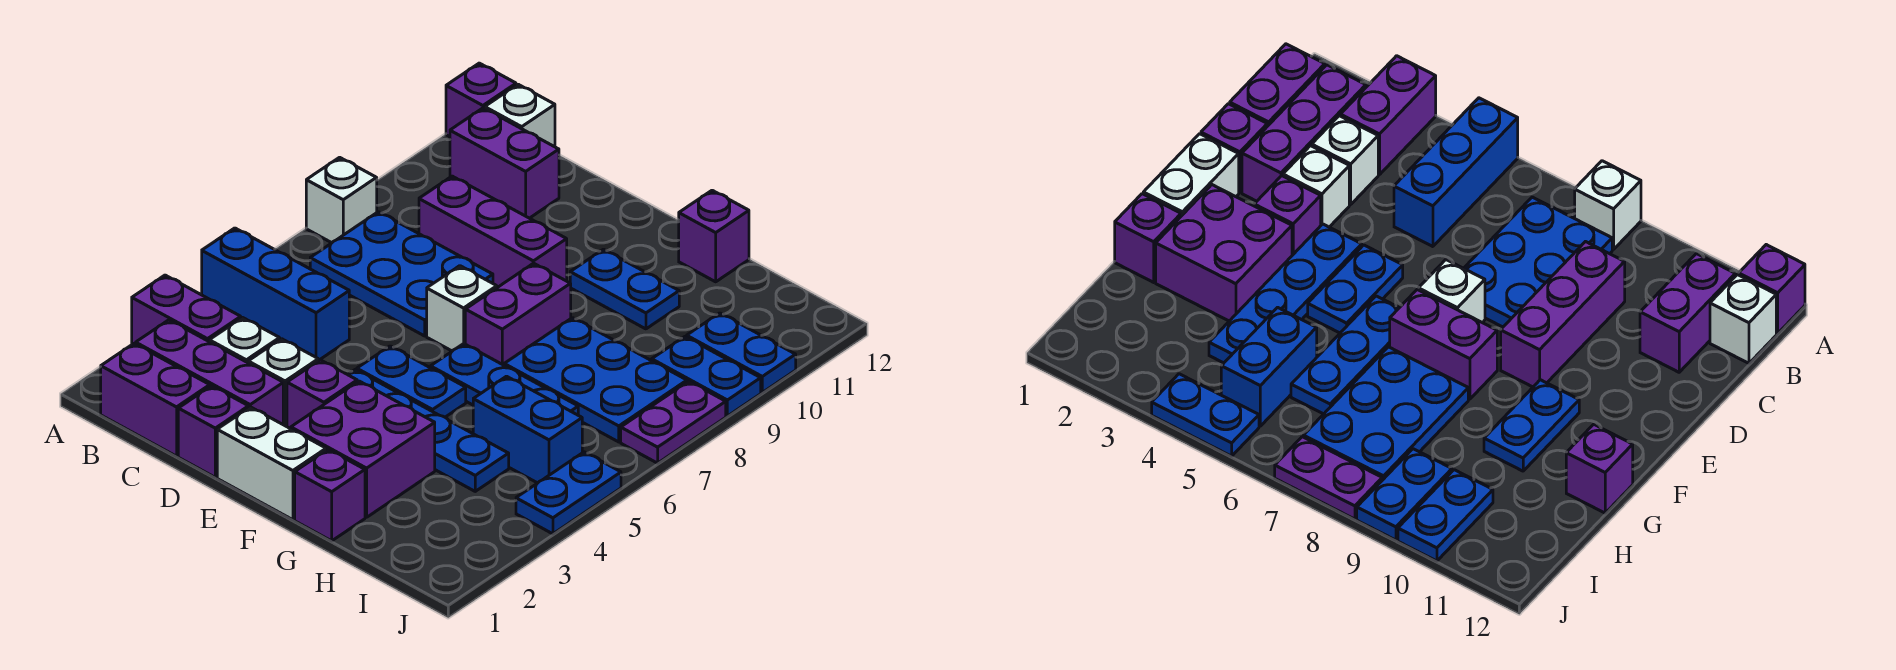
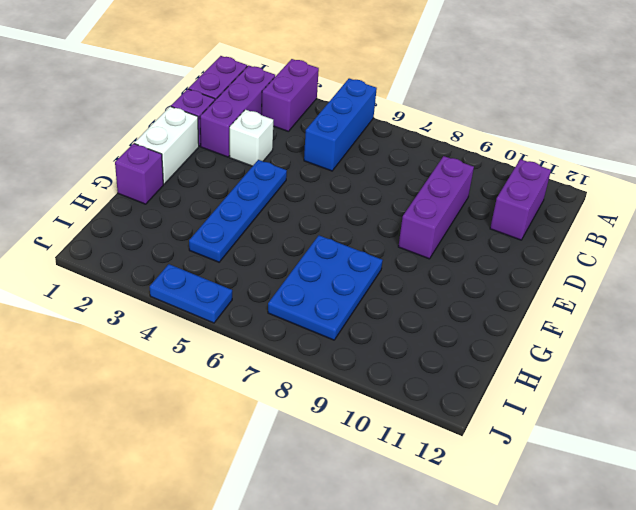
none -> white brick A8 level 1
none -> purple brick A12 level 1
none -> blue plate B7:D8 level 1
none -> white brick B12 level 1

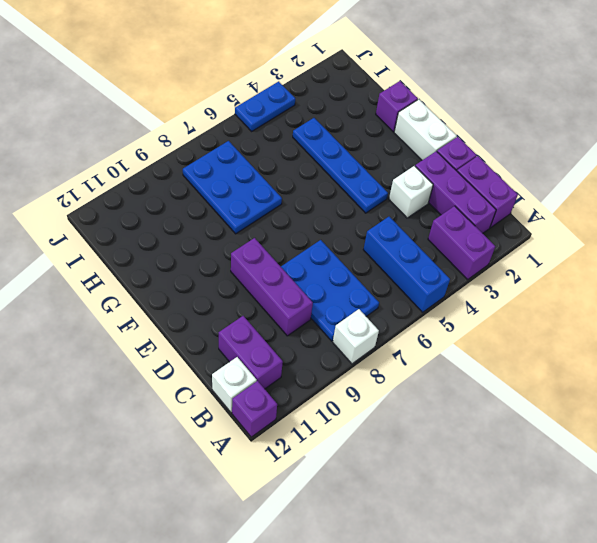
none -> white brick C3 level 1
none -> purple brick E3 level 1
none -> blue plate E5:F5 level 1
none -> white brick E7 level 1

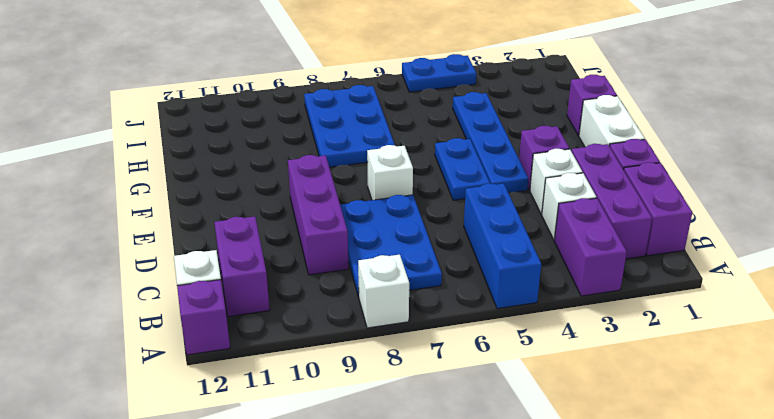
none -> purple brick F2:G3 level 1
none -> blue plate F6:H6 level 1
none -> purple brick F7:F8 level 1
none -> blue plate F10:G10 level 1

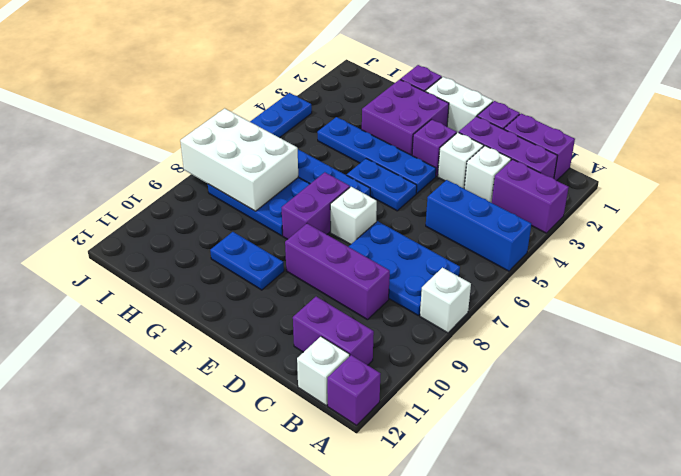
white brick H7:J8 level 2 -> none
none -> purple brick G12 level 1
none -> blue brick H5:I5 level 1
none -> blue plate I9:J9 level 1
none -> blue plate I10:J10 level 1

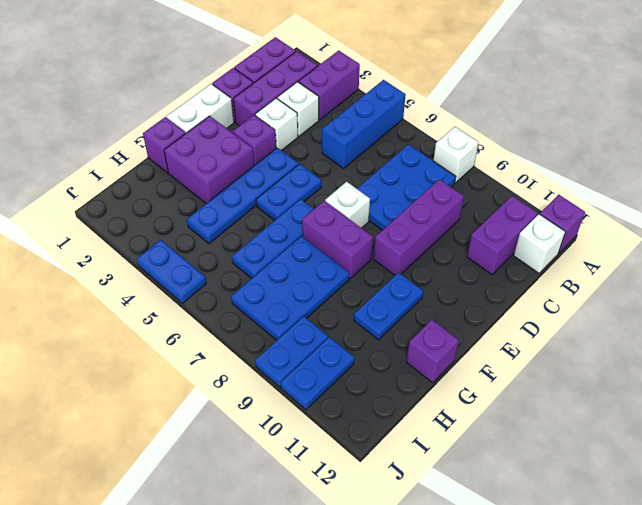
none -> blue brick H5:I5 level 1
none -> purple plate J7:J8 level 1

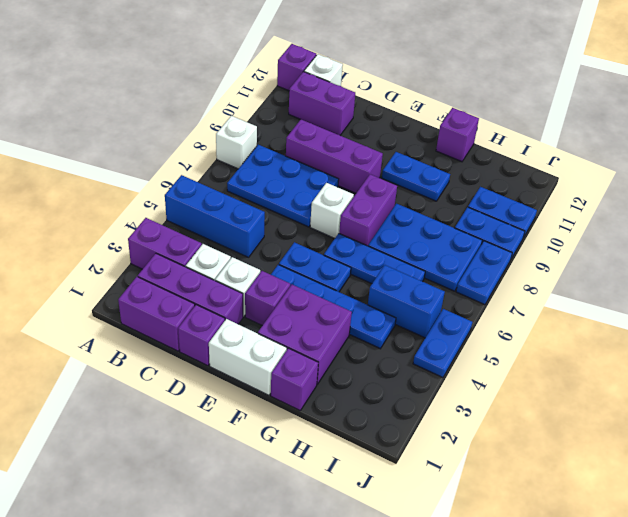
blue plate J7:J8 level 1 -> purple plate J7:J8 level 1

